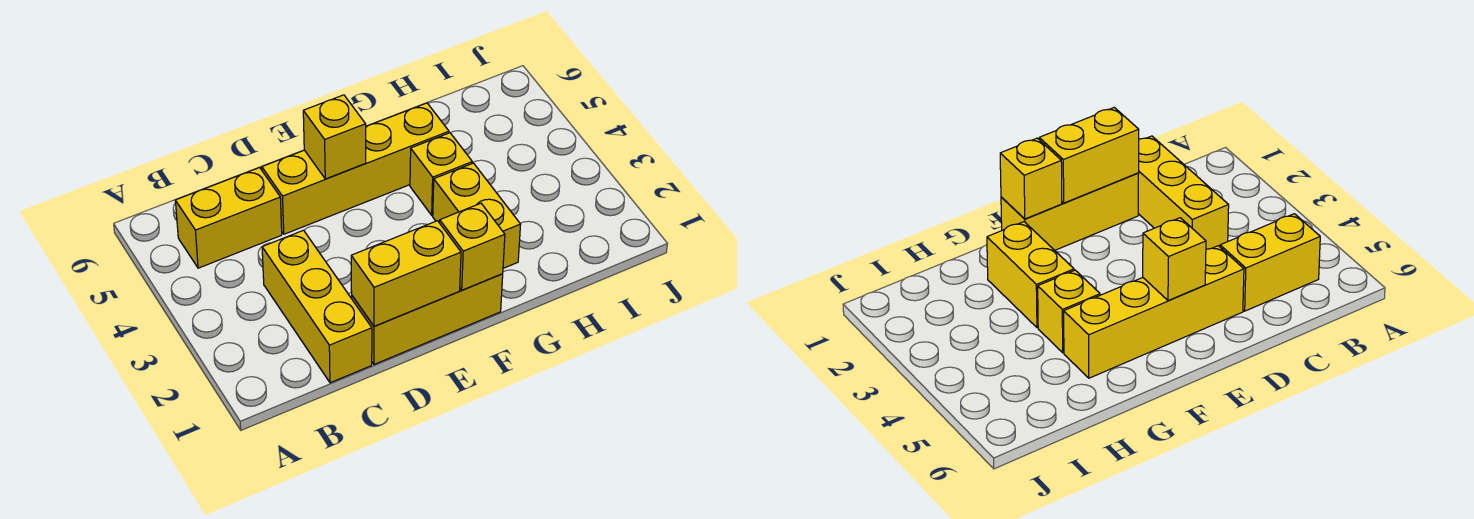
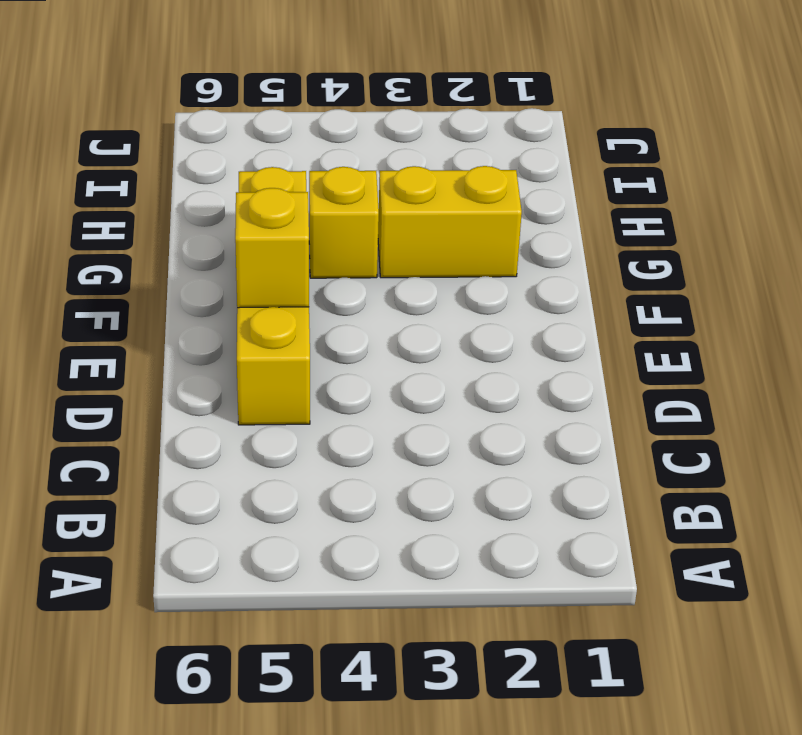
none -> yellow brick B5:C5 level 1
none -> yellow brick C1:C3 level 1

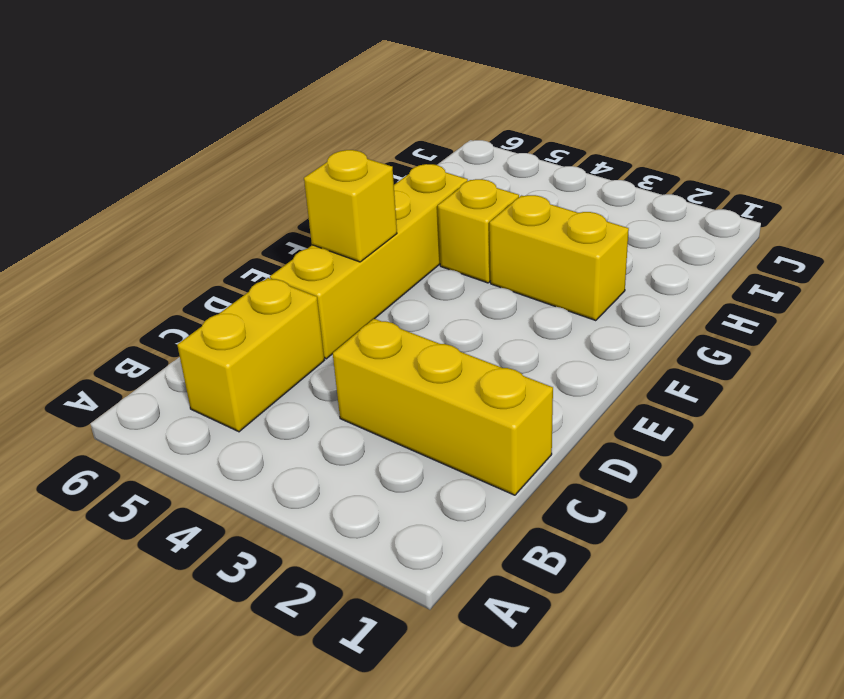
none -> yellow brick D1:F1 level 1
none -> yellow brick D1:E1 level 2

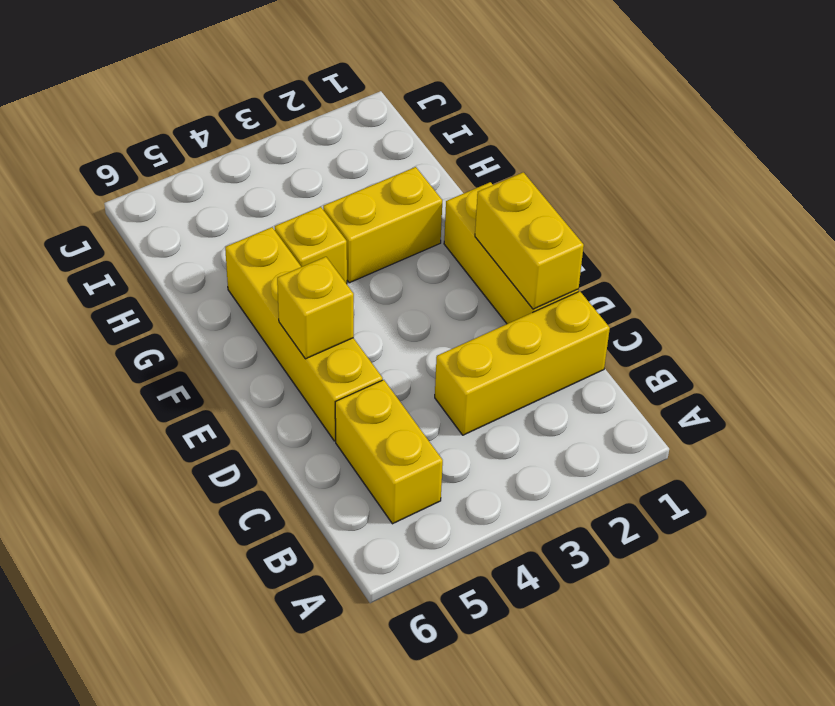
none -> yellow brick F1 level 2

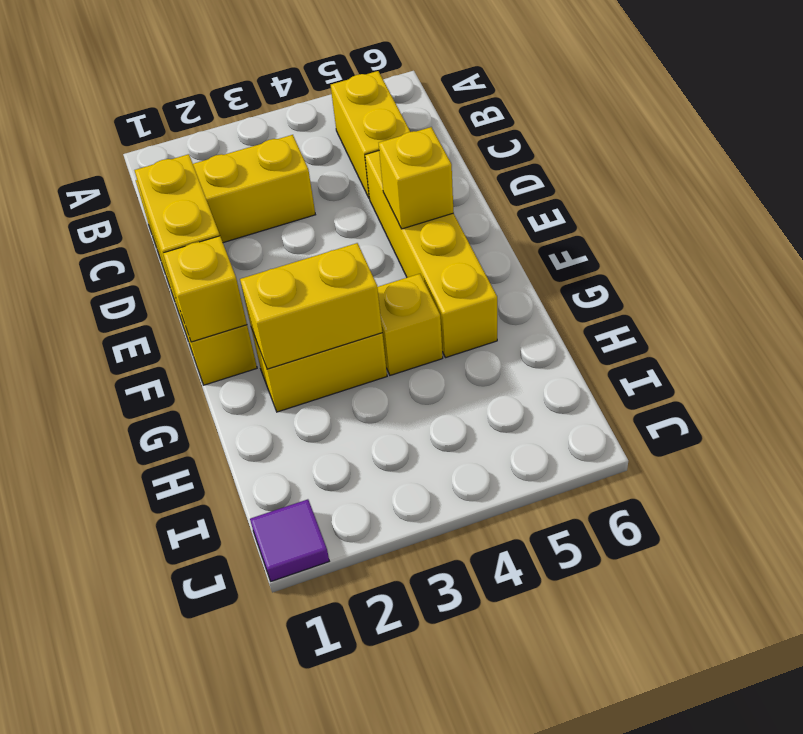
yellow brick G2:G3 level 2 -> none
purple tile J1 level 1 -> none

